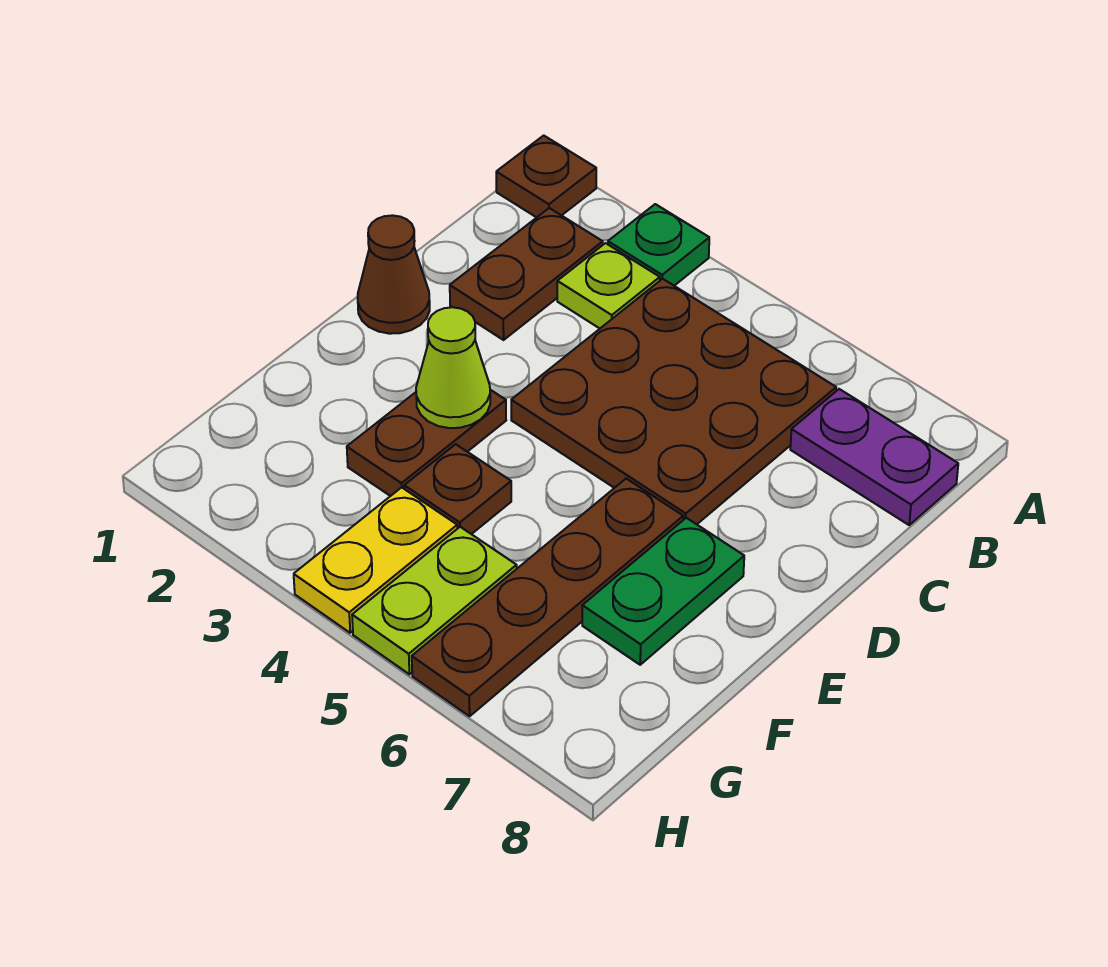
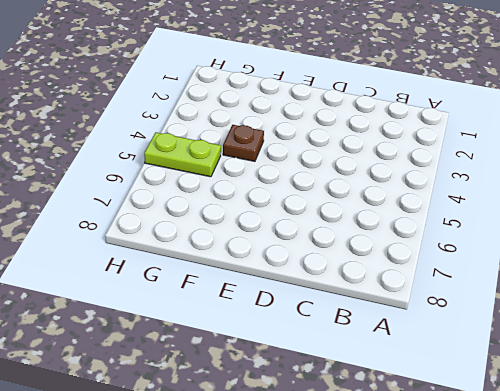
none -> brown plate A1 level 1
none -> green plate A3 level 1
none -> brown plate B2:C2 level 1

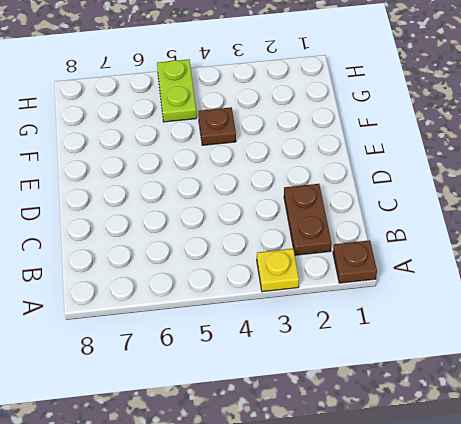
yellow plate A3 level 1 -> green plate A3 level 1
none -> lime plate B3 level 1
none -> brown plate B4:D6 level 1
none -> purple plate B7:B8 level 1

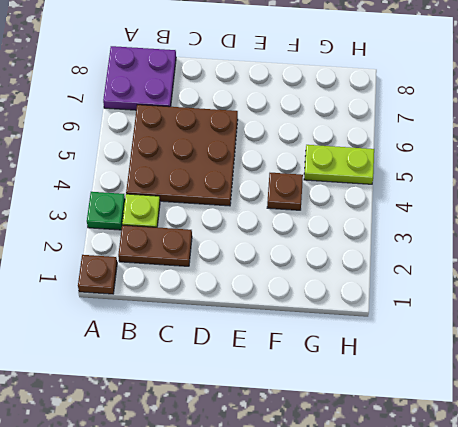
purple plate A7:B8 level 1 -> purple plate B7:B8 level 1
none -> brown cone D1 level 1
none -> brown plate E3:F3 level 1
none -> brown plate E6:H6 level 1

